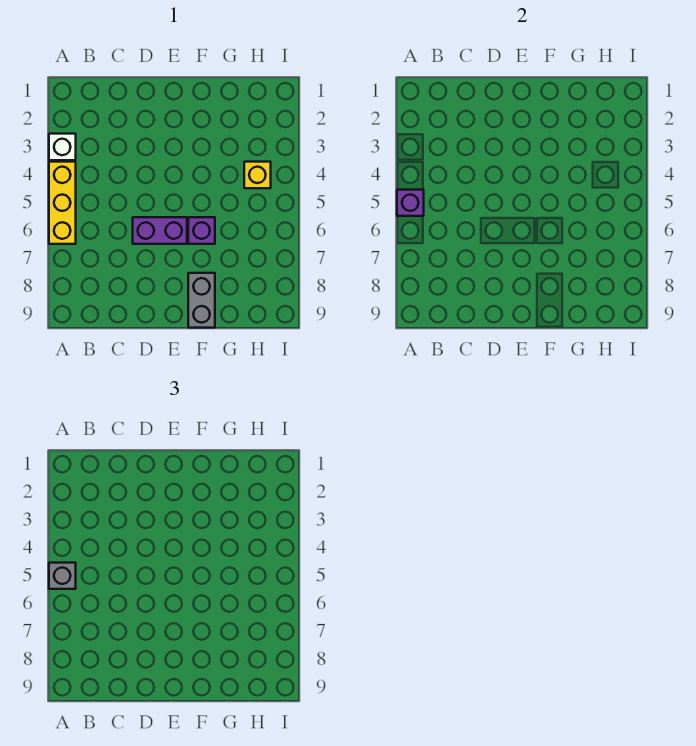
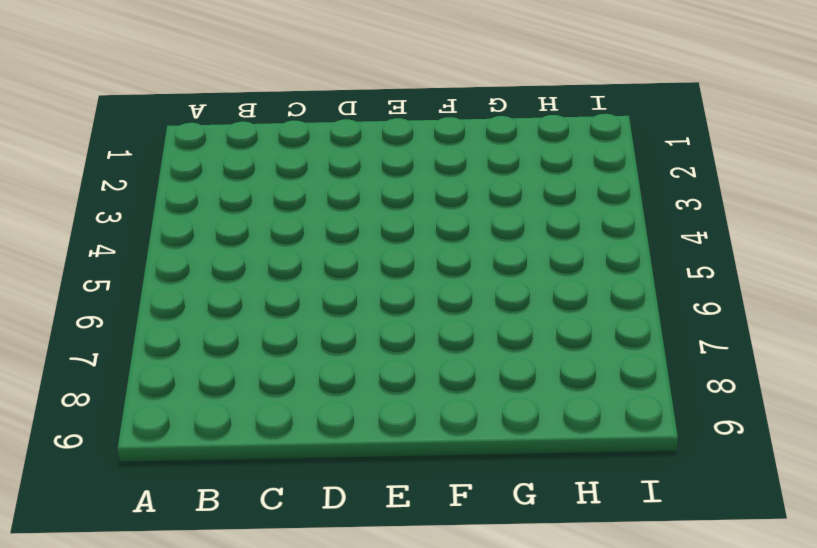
none -> white brick A3 level 1
none -> yellow brick A4:A6 level 1

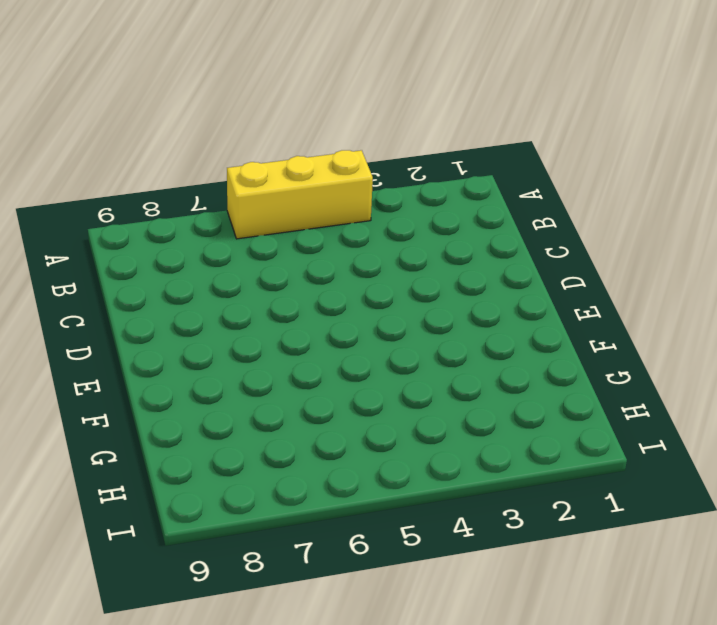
none -> white brick A3 level 1
none -> purple brick D6:E6 level 1

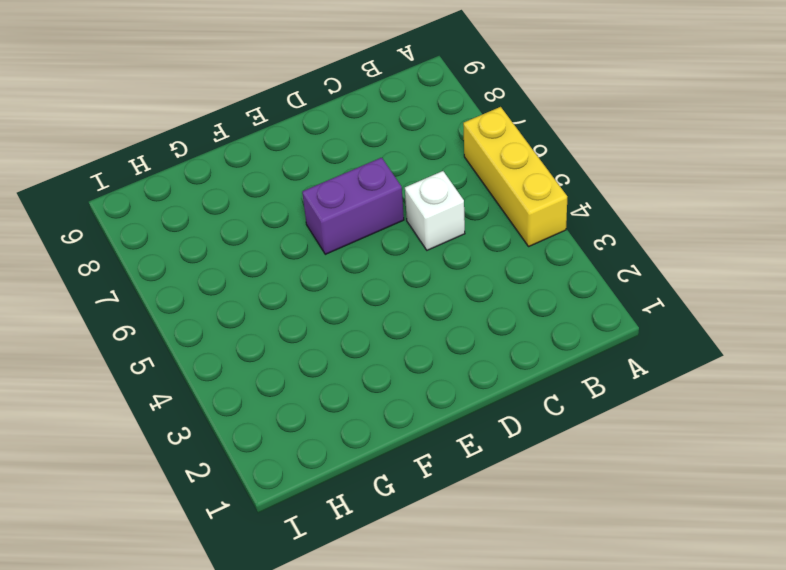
white brick C5 level 1 -> white brick A3 level 1
none -> purple brick F6 level 1
none -> grey brick F8:F9 level 1

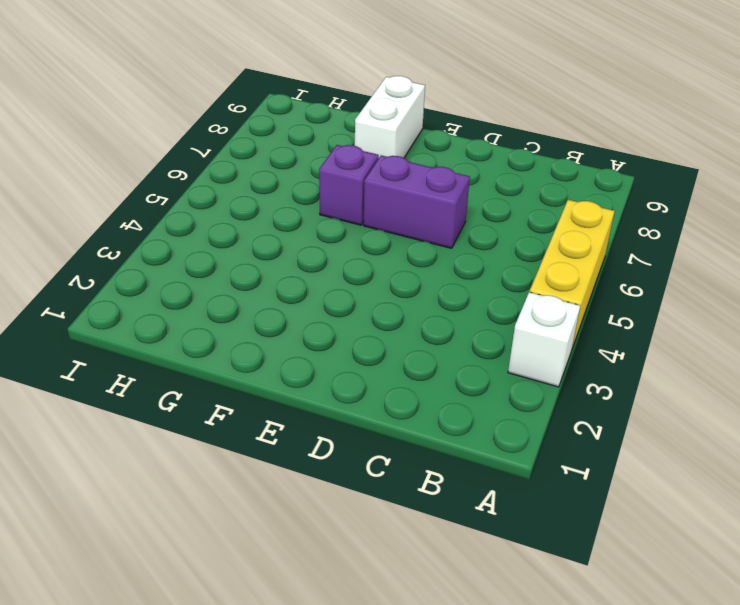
white brick F8:F9 level 1 -> grey brick F8:F9 level 1
none -> yellow brick H4 level 1
none -> purple brick A5 level 2

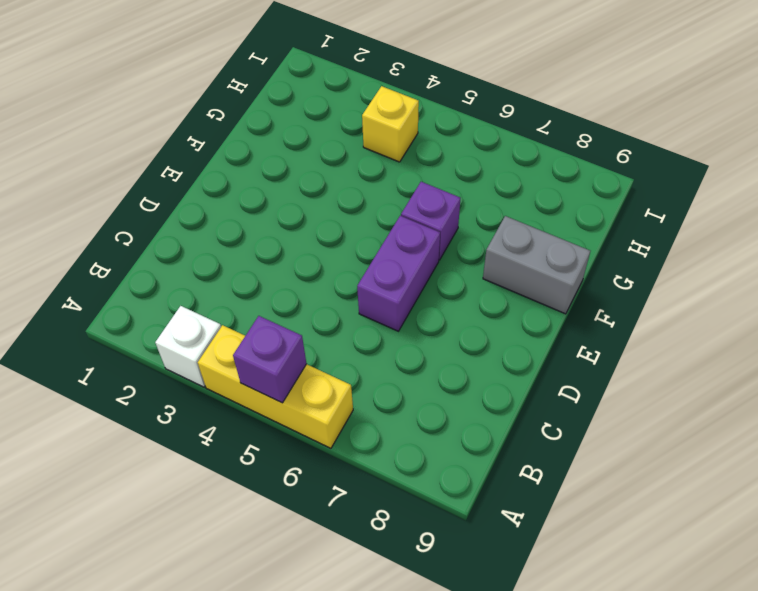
none -> grey brick A5 level 3

